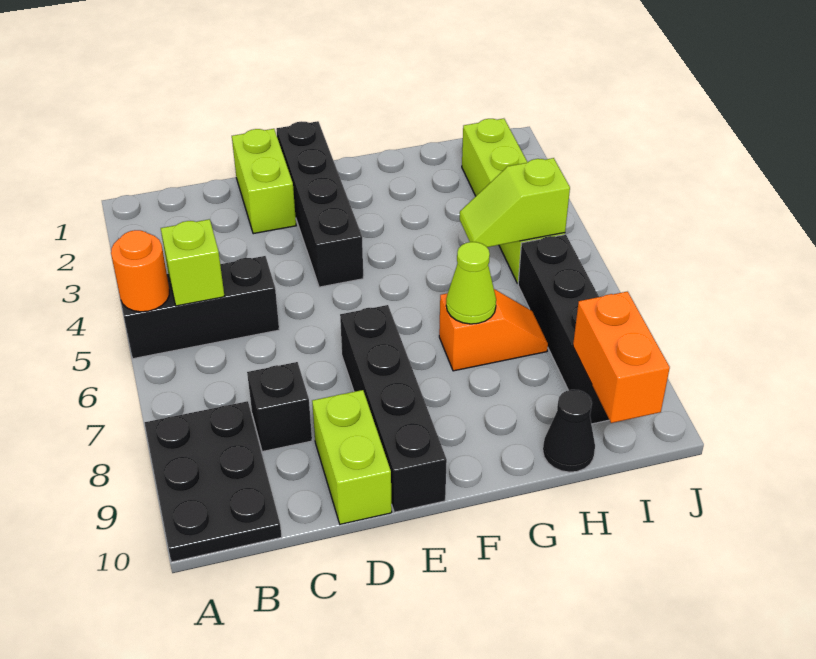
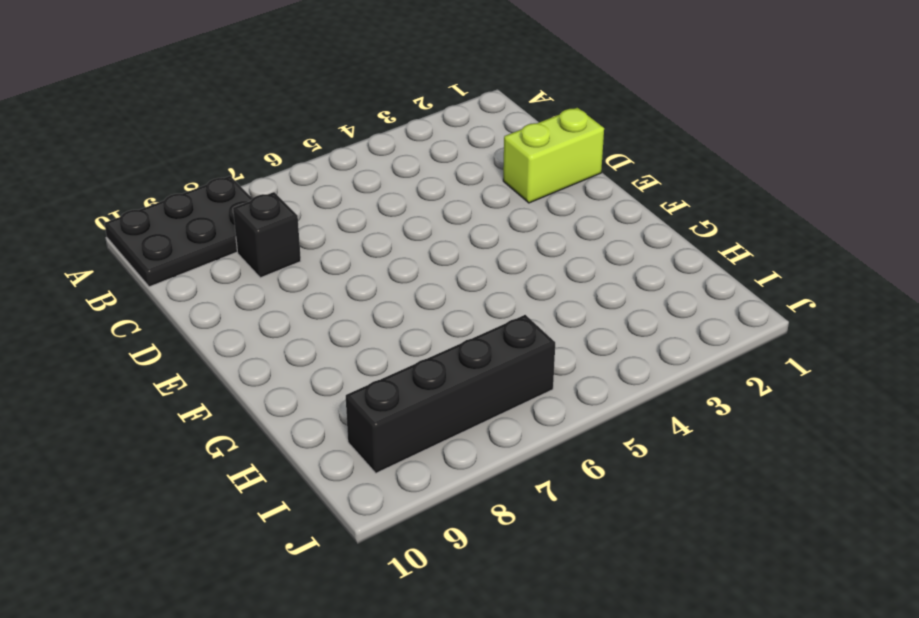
none -> black brick A5:C5 level 1
none -> lime brick D9:D10 level 1
none -> black brick E1:E4 level 1

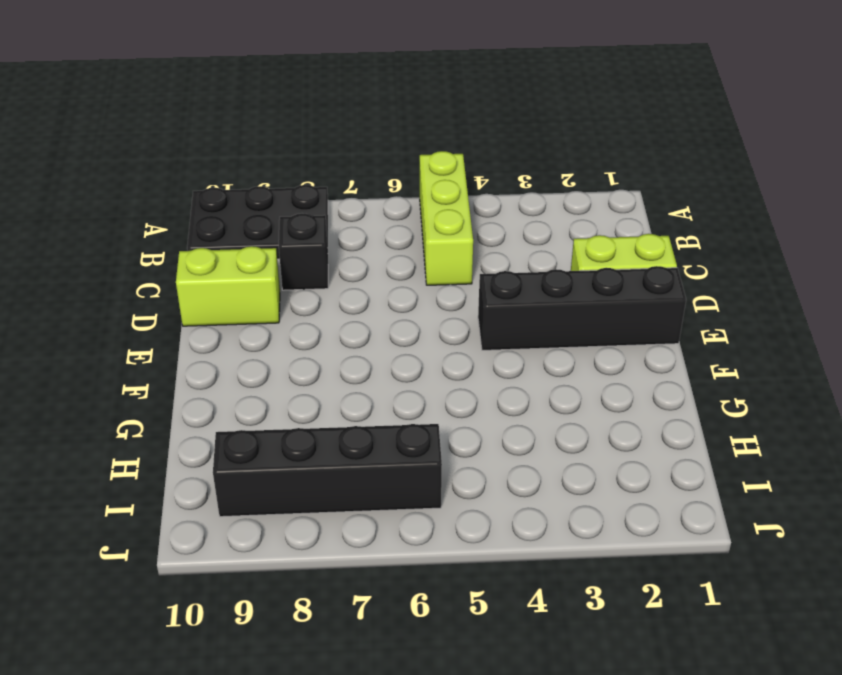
lime brick A5:C5 level 1 -> black brick A5:C5 level 1
none -> black brick E7:E10 level 1
none -> orange slope G7:H7 level 1 top G
none -> black cone H10 level 1

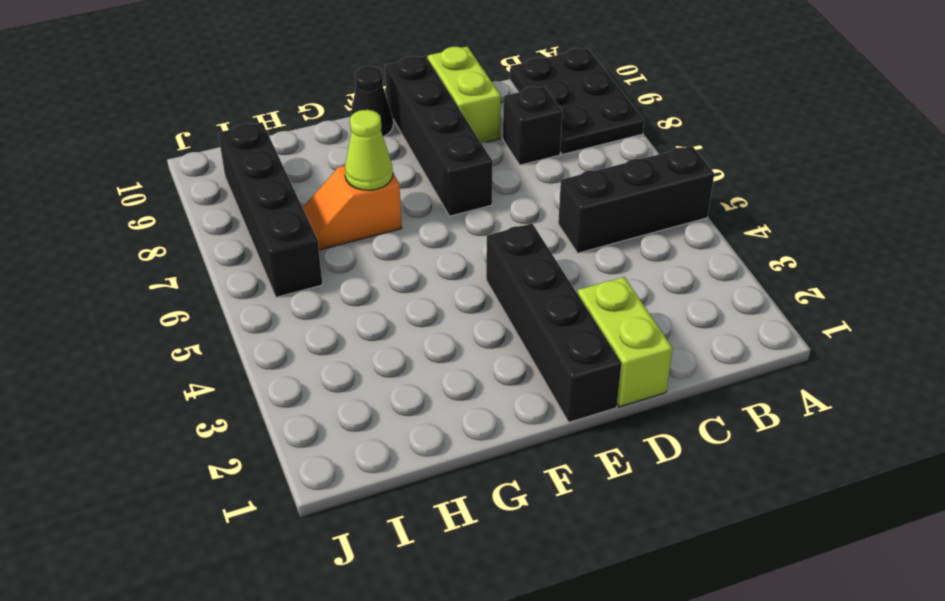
black cone F10 level 1 -> black cone H10 level 1
none -> lime brick I2:I5 level 1
none -> orange round brick A5 level 2
none -> lime brick B5 level 2

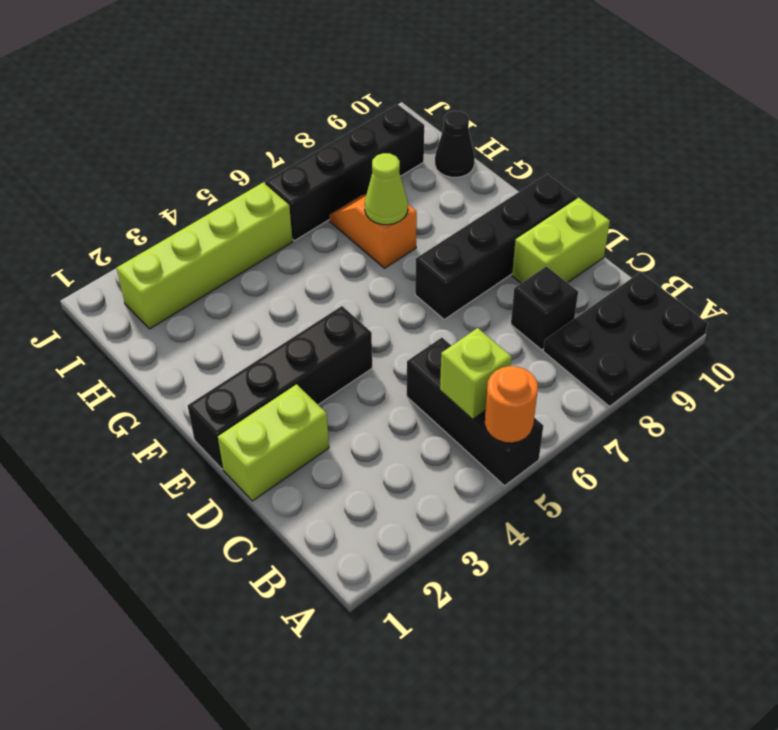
none -> lime slope H5:I5 level 2 top I
none -> orange brick I9:I10 level 2

